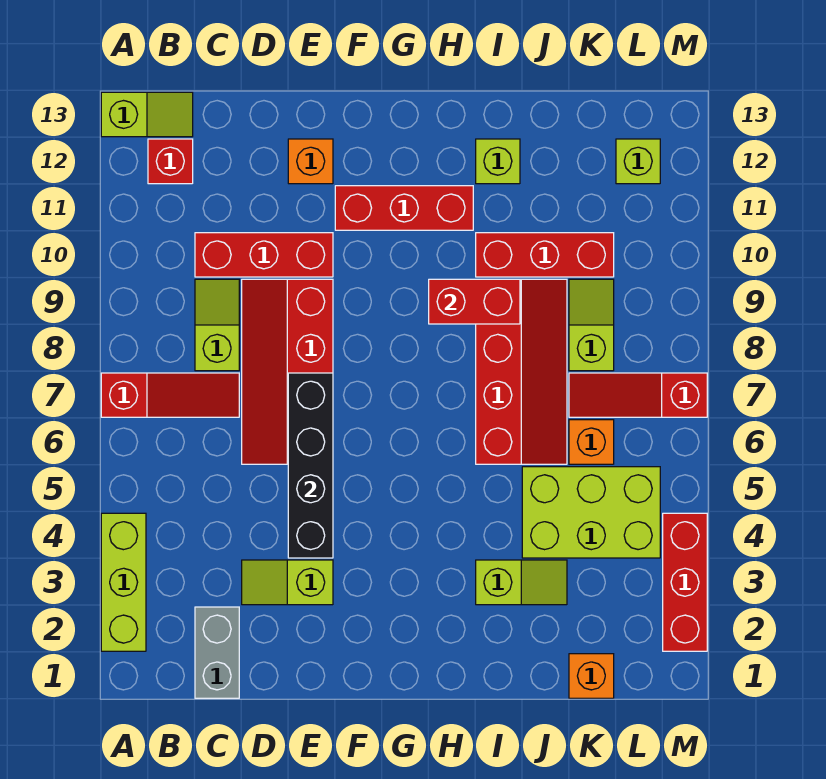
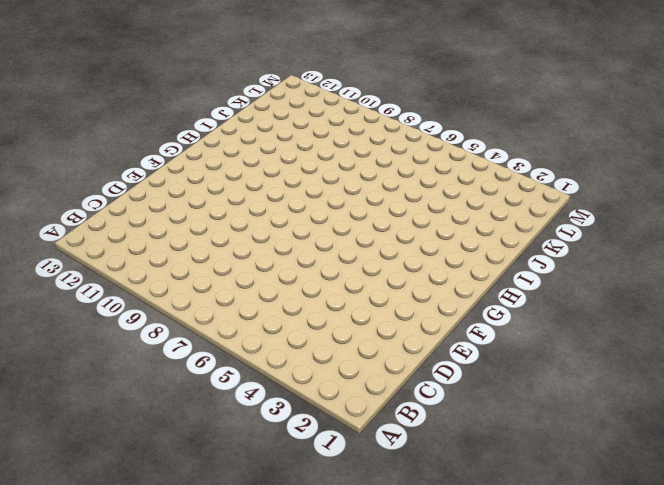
none -> lime brick A2:A4 level 1
none -> red slope A7:C7 level 1 top A
none -> lime slope A13:B13 level 1 top A

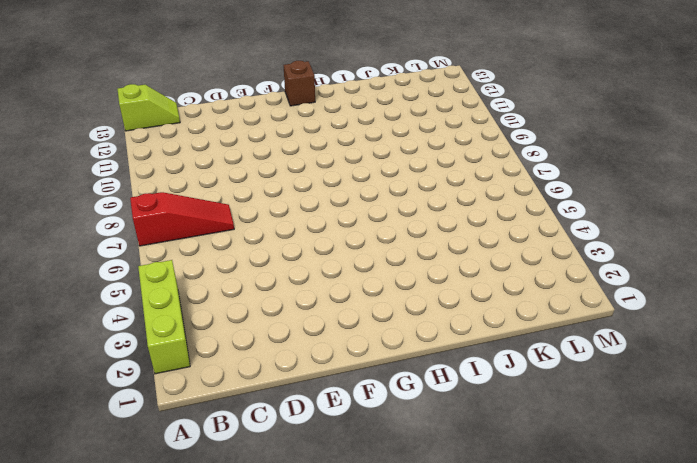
brown brick G13 level 1 -> none
none -> red brick B12 level 1
none -> grey brick C1:C2 level 1
none -> lime slope C8:C9 level 1 top 8

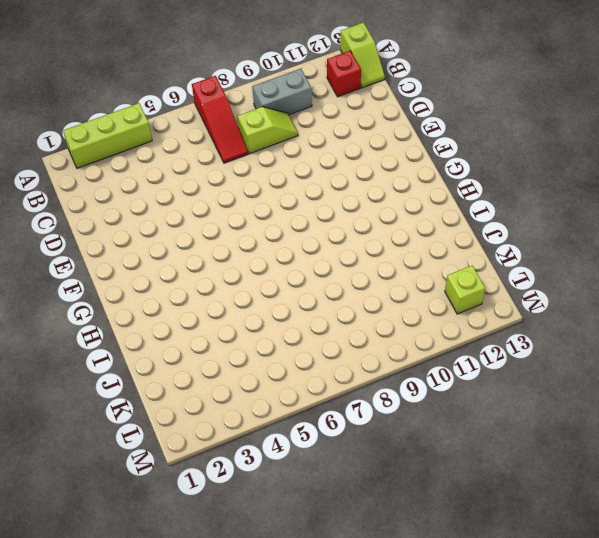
grey brick B9:B10 level 1 -> grey brick C1:C2 level 1
none -> red brick C10:E10 level 1
none -> lime slope D3:E3 level 1 top E
none -> red slope D6:E9 level 1 top E

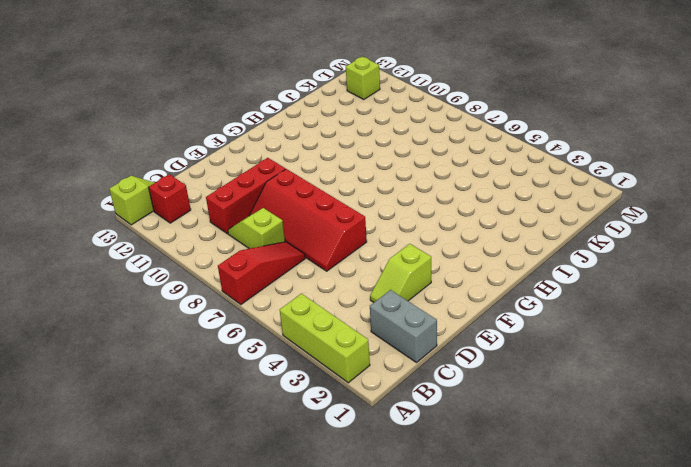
none -> orange brick E12 level 1
none -> red brick F11:H11 level 1
none -> lime slope I3:J3 level 1 top I

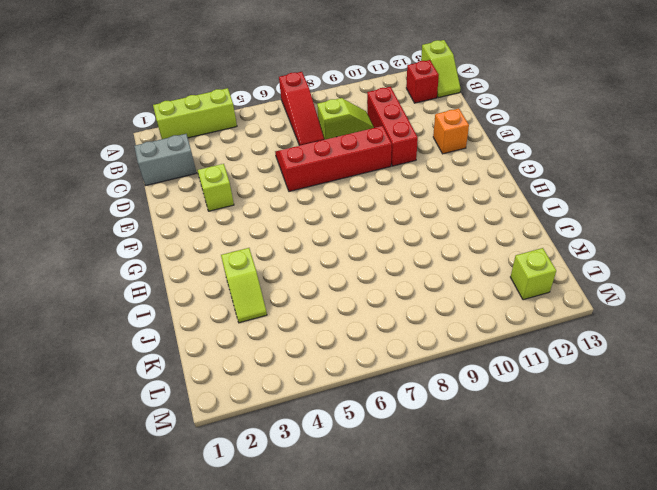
none -> red brick F11:H11 level 1
none -> red slope I6:J9 level 1 top I
none -> red brick I10:K10 level 1

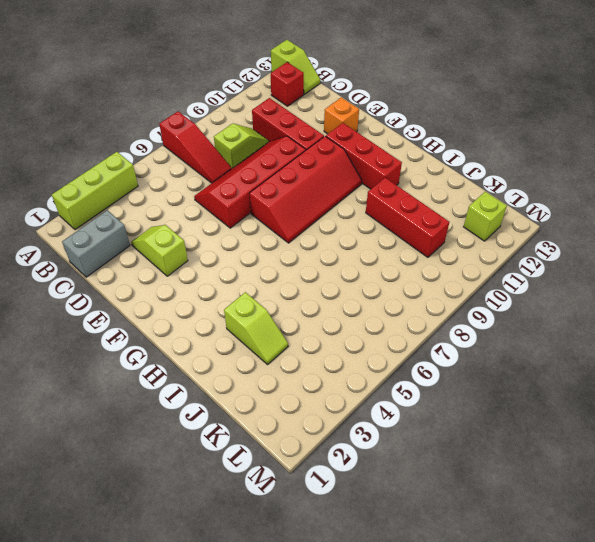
red slope F7:G10 level 1 top F -> red slope I6:J9 level 1 top I
none -> lime brick I12 level 1
none -> lime brick J4:L5 level 1
none -> orange brick K1 level 1

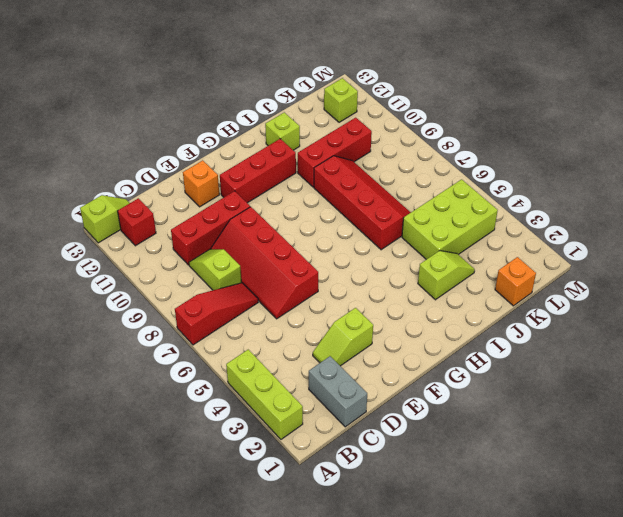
none -> orange brick K6 level 1
none -> red slope K7:M7 level 1 top M
none -> lime slope K8:K9 level 1 top 8

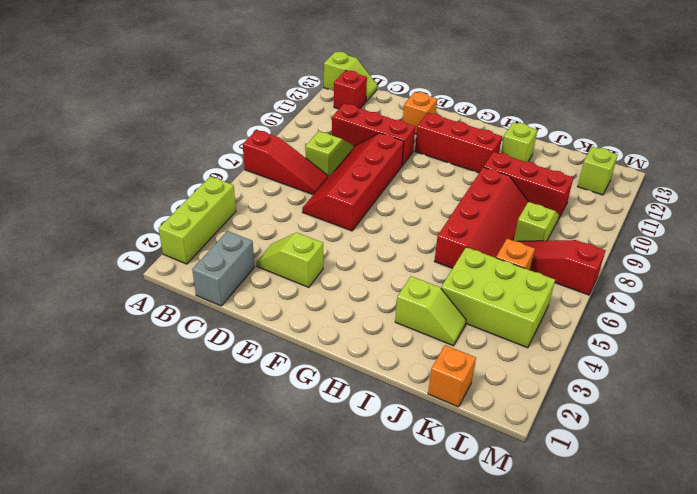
none -> red brick M2:M4 level 1
none -> black brick E4:E7 level 2
none -> red brick H9:I9 level 2

